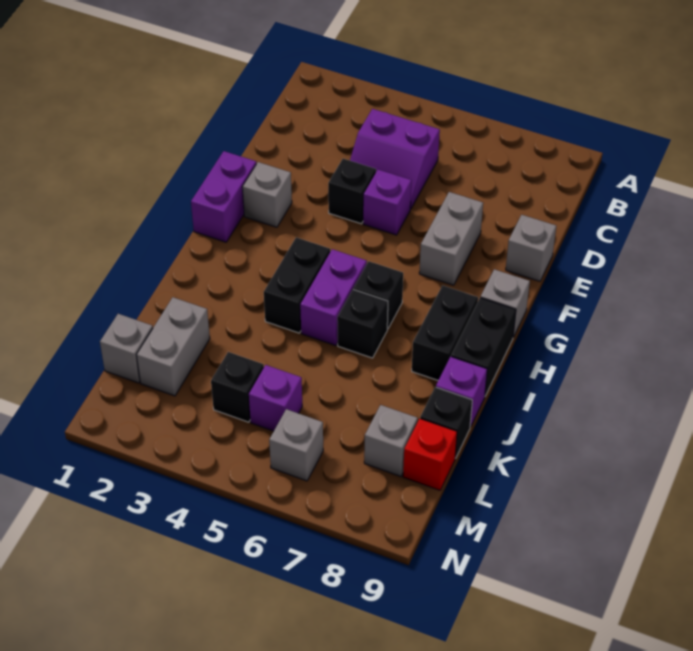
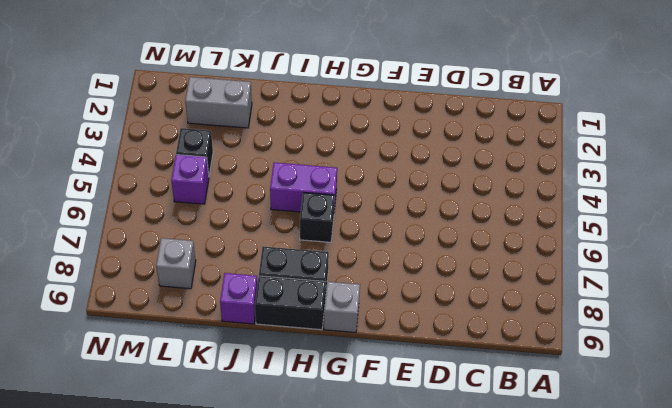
none -> purple slope C4:D5 level 1 top C
none -> black brick E4 level 1
none -> purple brick E5 level 1

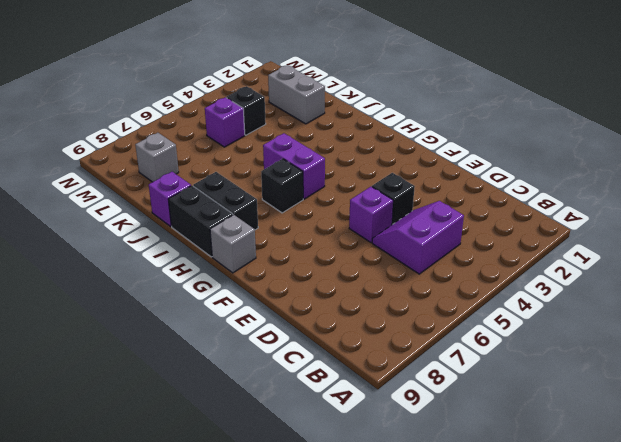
none -> grey brick E7:F7 level 1
none -> grey brick E9 level 1
none -> purple brick F1:G1 level 1

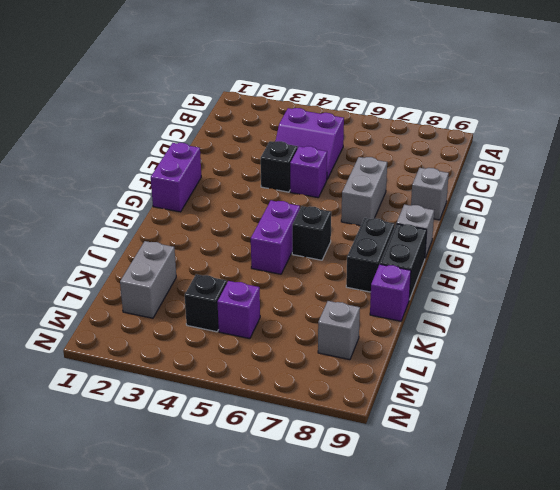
none -> grey brick F2 level 1
none -> black brick H4:I4 level 1
none -> black brick I6 level 1

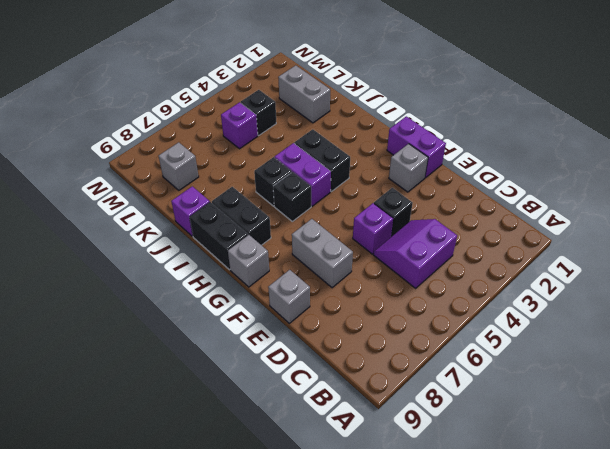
none -> black brick K9 level 1
none -> grey brick L1 level 1
none -> red brick L9 level 1

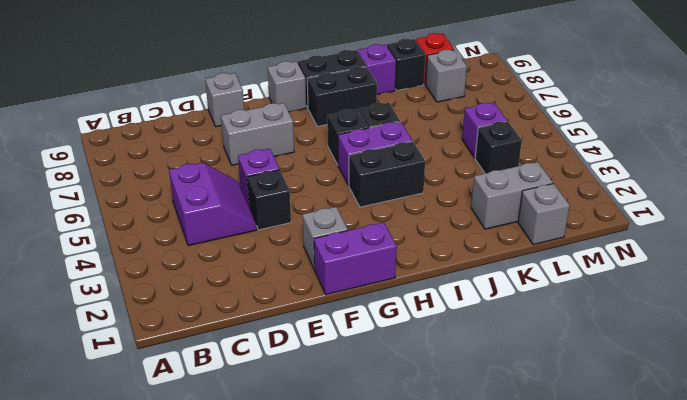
none -> grey brick M6 level 1

